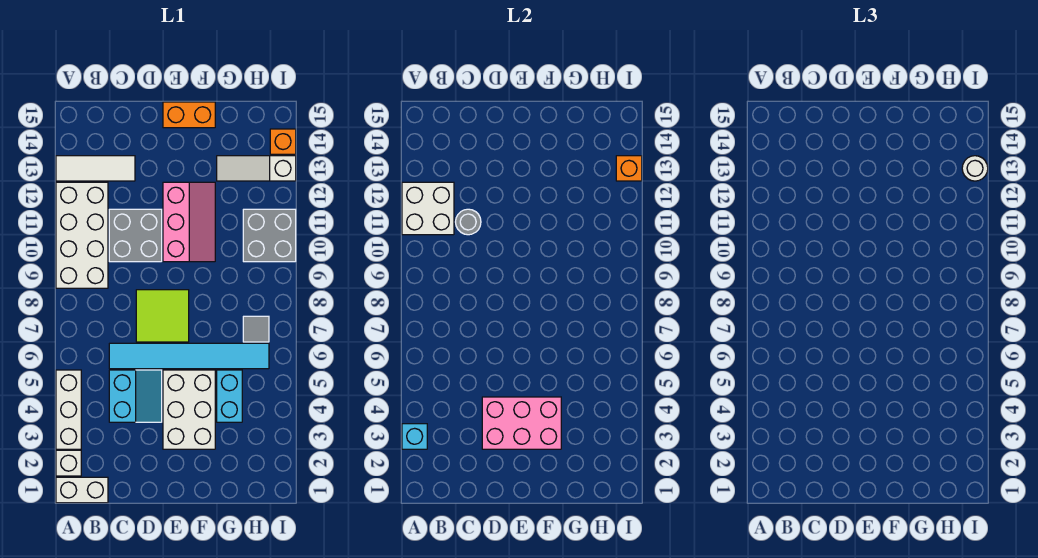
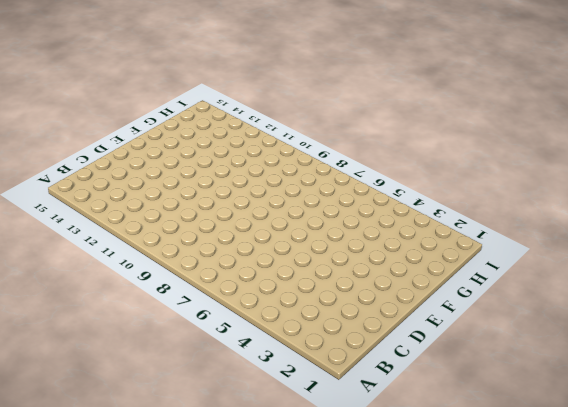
none -> white brick A1:B1 level 1
none -> white brick A2 level 1
none -> white brick A3:A5 level 1

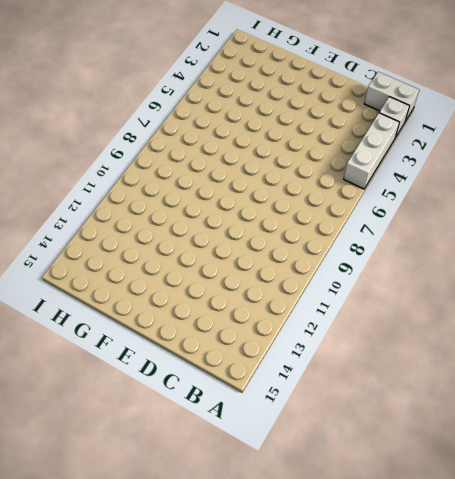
none -> white brick A9:B12 level 1
none -> white tile A13:C13 level 1
none -> cyan slope C4:D5 level 1 top C

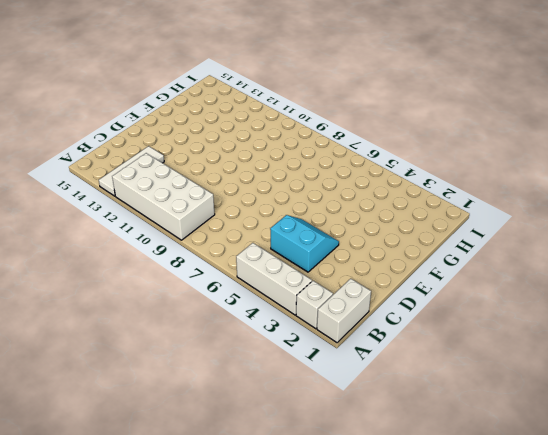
none -> cyan tile C6:H6 level 1
none -> grey brick C10:D11 level 1
none -> lime tile D7:E8 level 1

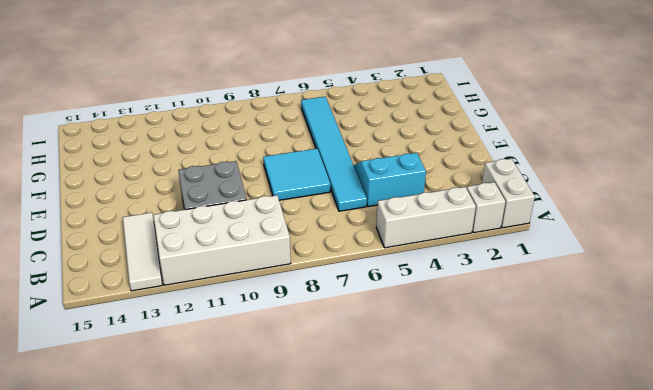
cyan tile D7:E8 level 1 -> lime tile D7:E8 level 1
none -> white brick E3:F5 level 1
none -> pink slope E10:F12 level 1 top E
none -> orange brick E15:F15 level 1

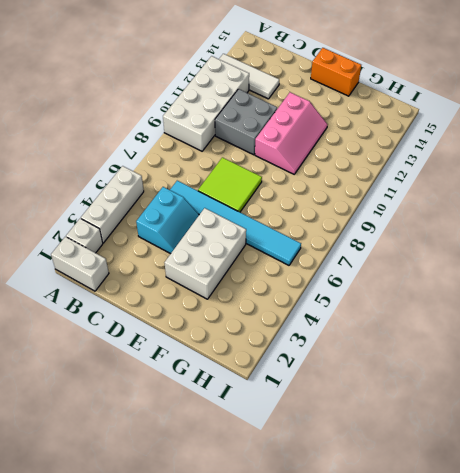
none -> cyan brick G4:G5 level 1
none -> white slope G13:I13 level 1 top I
none -> grey tile H7 level 1

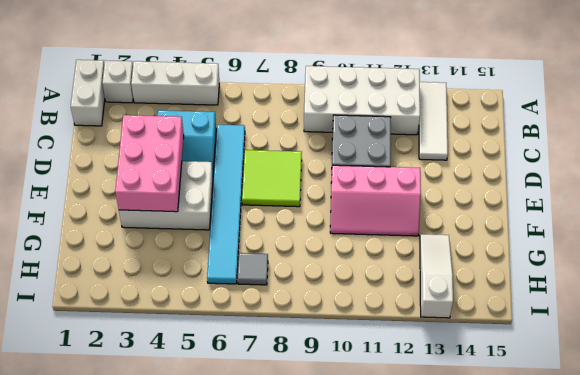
none -> orange brick E15:F15 level 1
none -> cyan brick G4:G5 level 1
none -> grey brick H10:I11 level 1

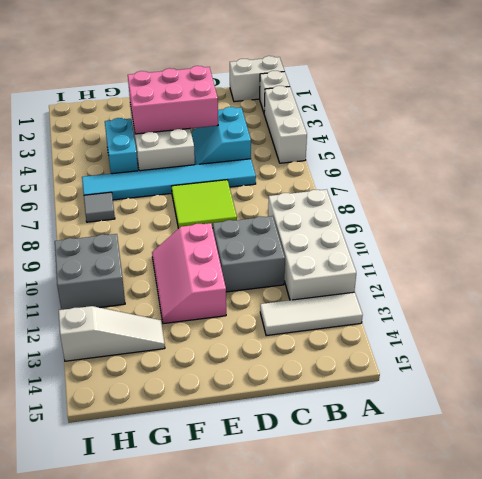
none -> orange brick E15:F15 level 1
none -> orange brick I14 level 1
none -> cyan brick A3 level 2

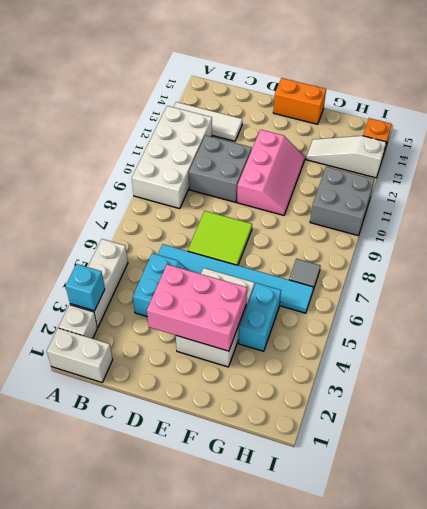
none -> white brick A11:B12 level 2
none -> grey round brick C11 level 2
none -> orange brick I13 level 2

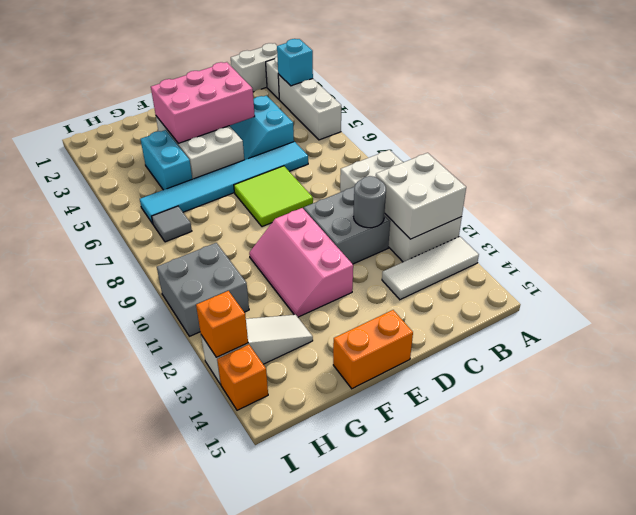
none -> white round brick I13 level 3

